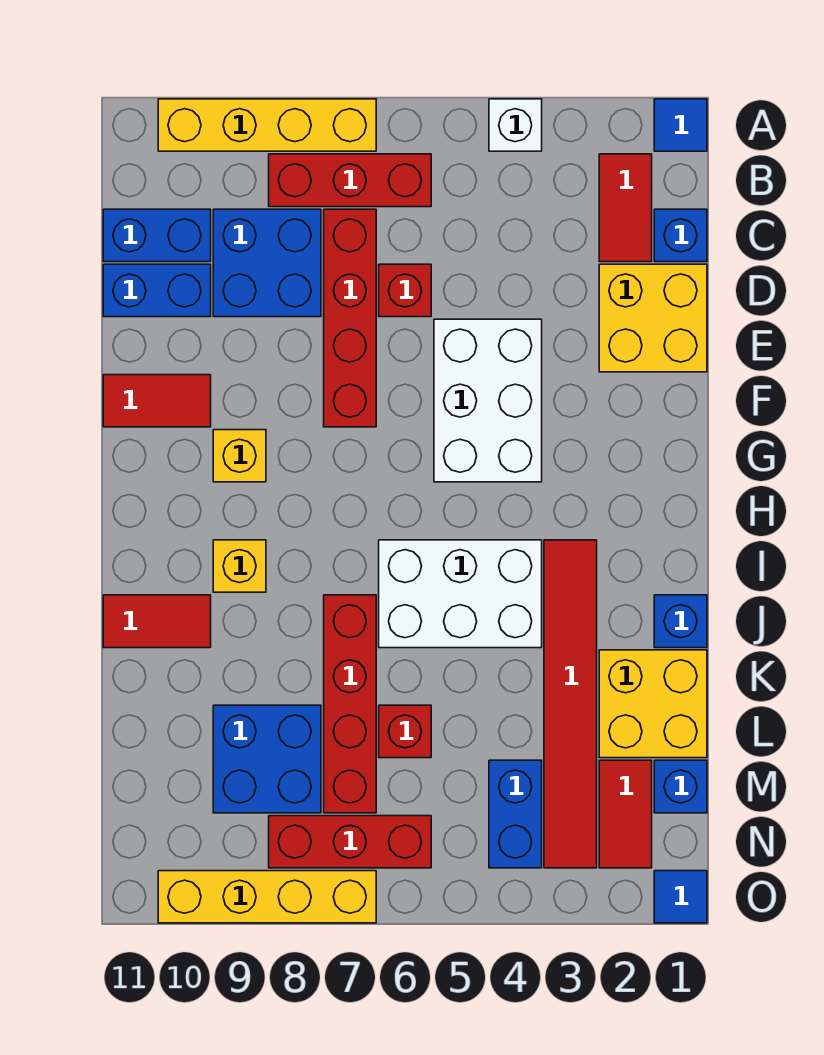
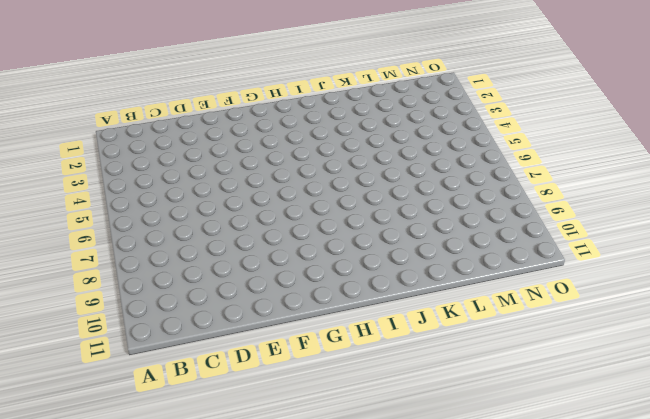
none -> blue tile A1 level 1
none -> white brick A4 level 1
none -> yellow brick A7:A10 level 1
none -> red tile B2:C2 level 1

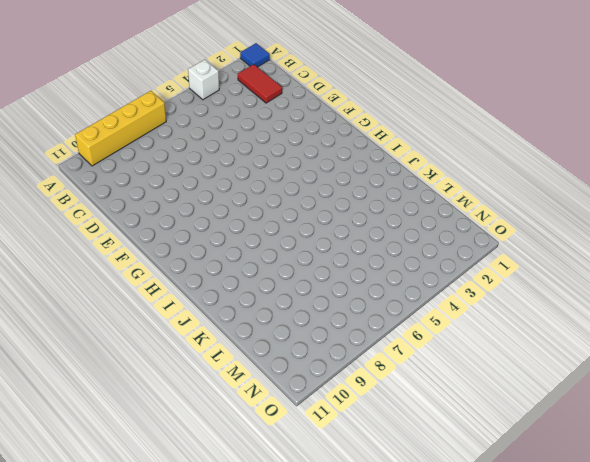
none -> red brick B6:B8 level 1
none -> blue brick C1 level 1
none -> red brick C7:F7 level 1
none -> blue brick C8:D9 level 1

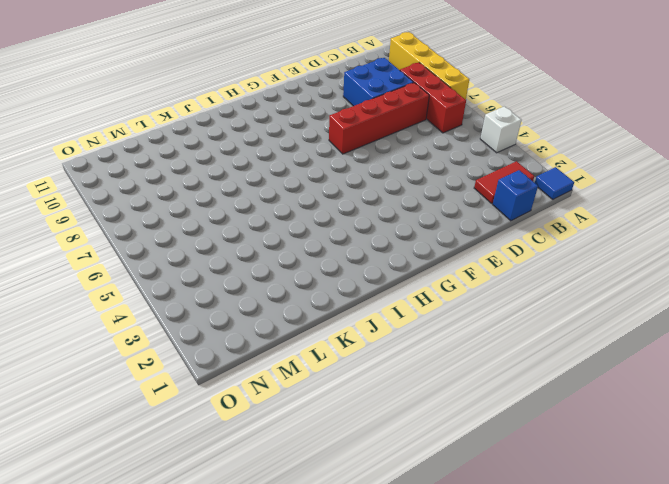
none -> blue brick C10:C11 level 1
none -> yellow brick D1:E2 level 1
none -> red brick D6 level 1
none -> blue brick D10:D11 level 1

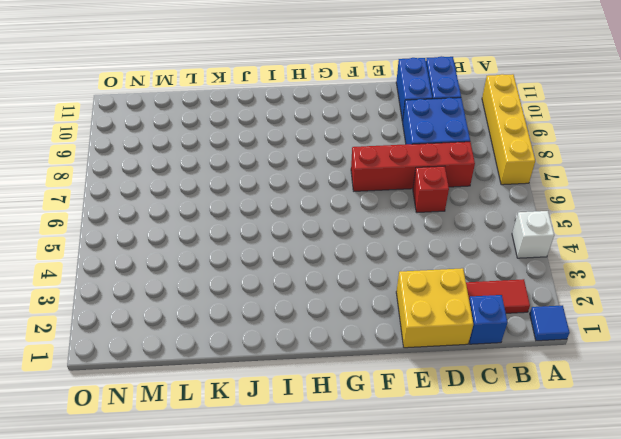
none -> red brick B6:B8 level 1
none -> white brick E4:G5 level 1
none -> red tile F10:F11 level 1
none -> yellow brick G9 level 1

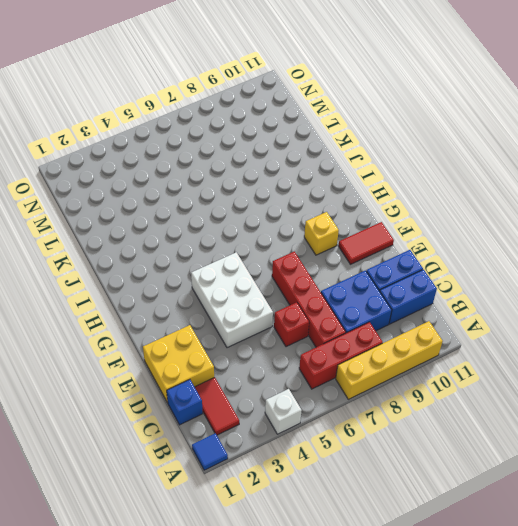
none -> red tile I3:N3 level 1
none -> white brick I4:J6 level 1
none -> yellow brick I9 level 1
none -> blue brick J1 level 1

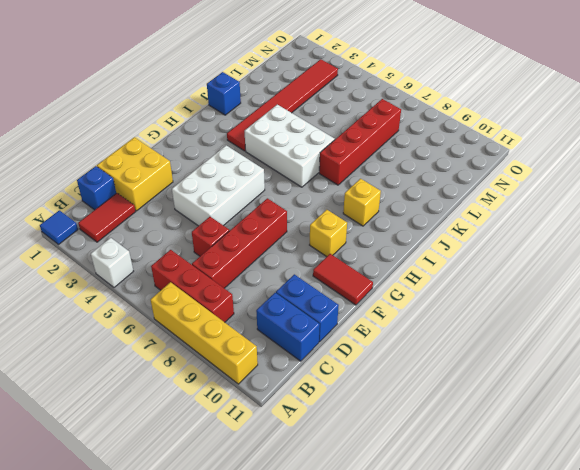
none -> blue brick C8:D9 level 1
none -> red tile J10:J11 level 1
none -> yellow brick K1:L2 level 1
none -> red brick L6 level 1

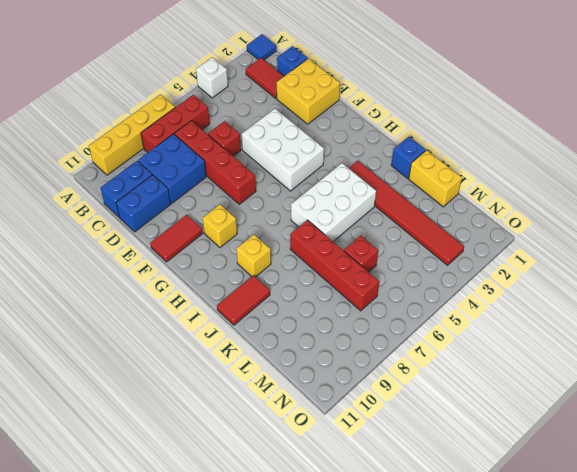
yellow brick K1:L1 level 1 -> yellow brick K1:L2 level 1
none -> blue brick L8:M9 level 1
none -> blue brick M1 level 1
none -> red tile M2:N2 level 1
none -> blue brick M4:N4 level 1

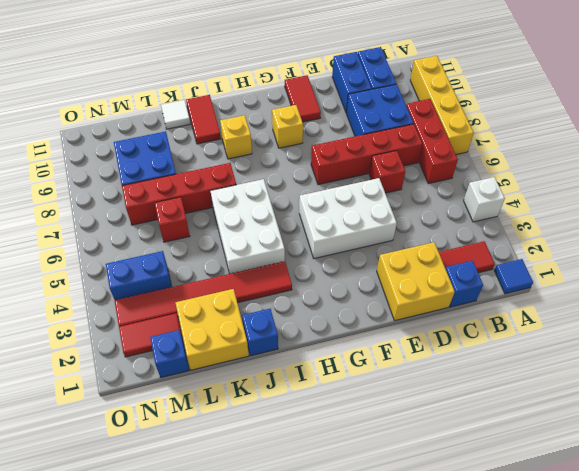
white tile K11 level 1 -> none
none -> red brick N6:N8 level 1
none -> blue tile O1 level 1
none -> yellow brick O7:O10 level 1

